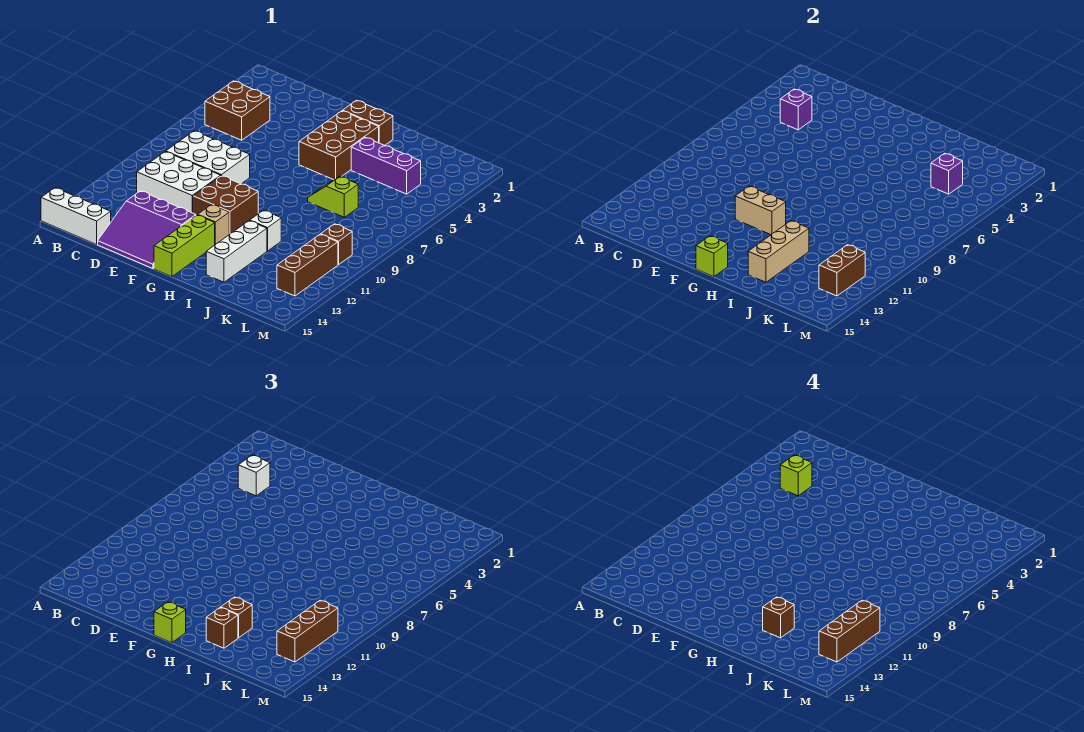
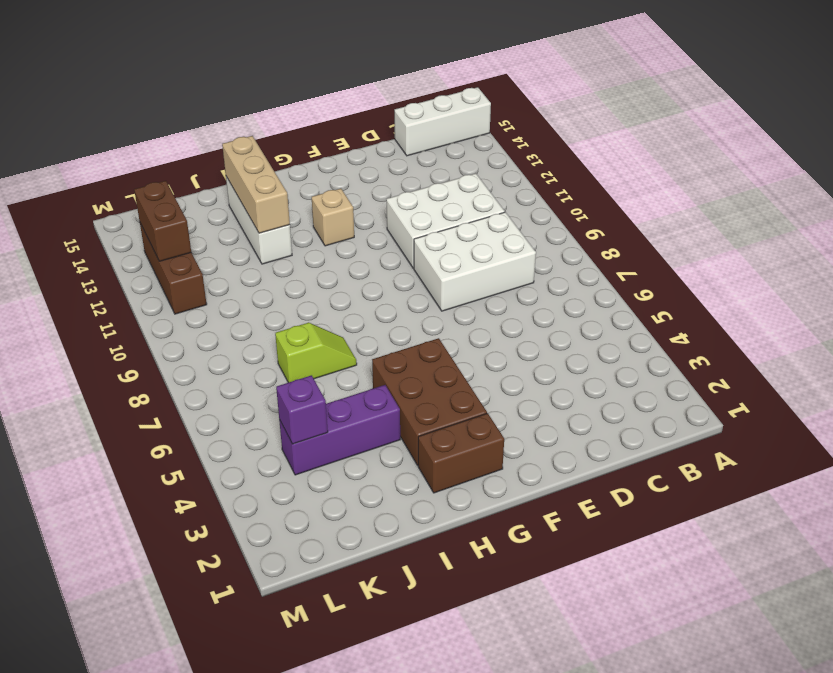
none -> brown brick B4:C5 level 1
none -> purple slope D13:F15 level 1 top 13
none -> brown brick F10:G11 level 1
none -> lime brick G13:G15 level 1

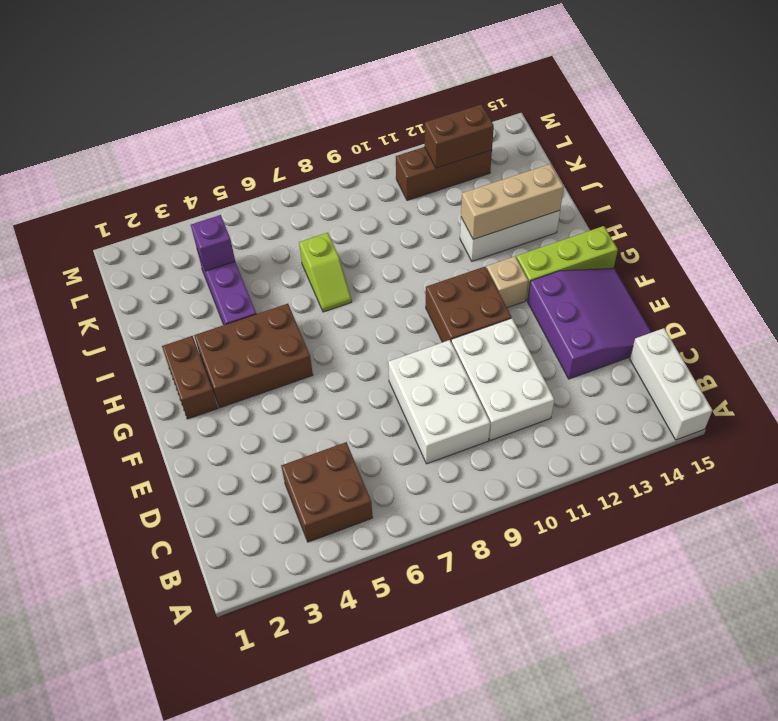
none -> white brick I11 level 1
none -> brown brick L10 level 1
none -> purple brick C4 level 2
none -> tan brick F11:G11 level 2

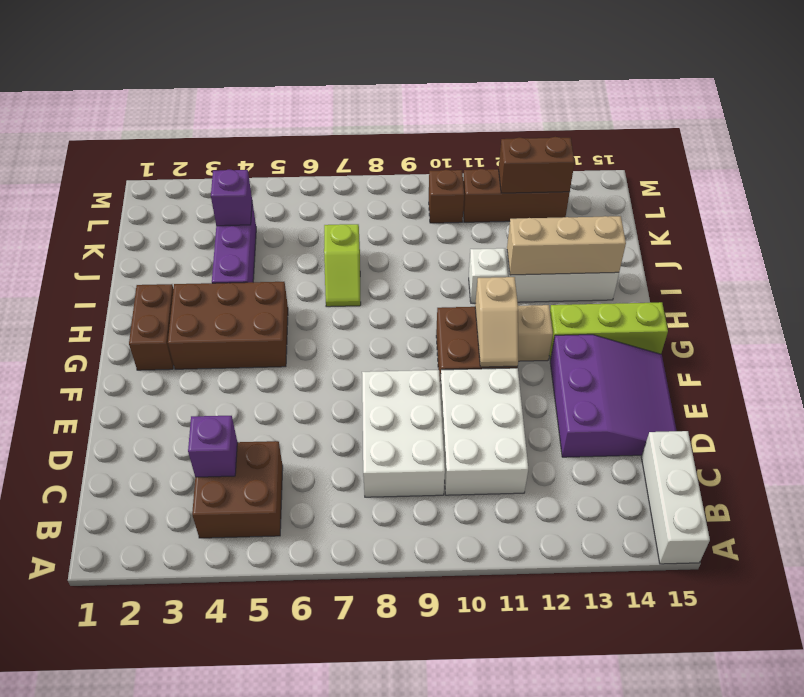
tan slope F11:G11 level 2 top G -> tan brick F11:G11 level 2
none -> lime brick G15 level 2
none -> white brick C4 level 3
none -> lime brick G15 level 3
none -> brown brick I13 level 3

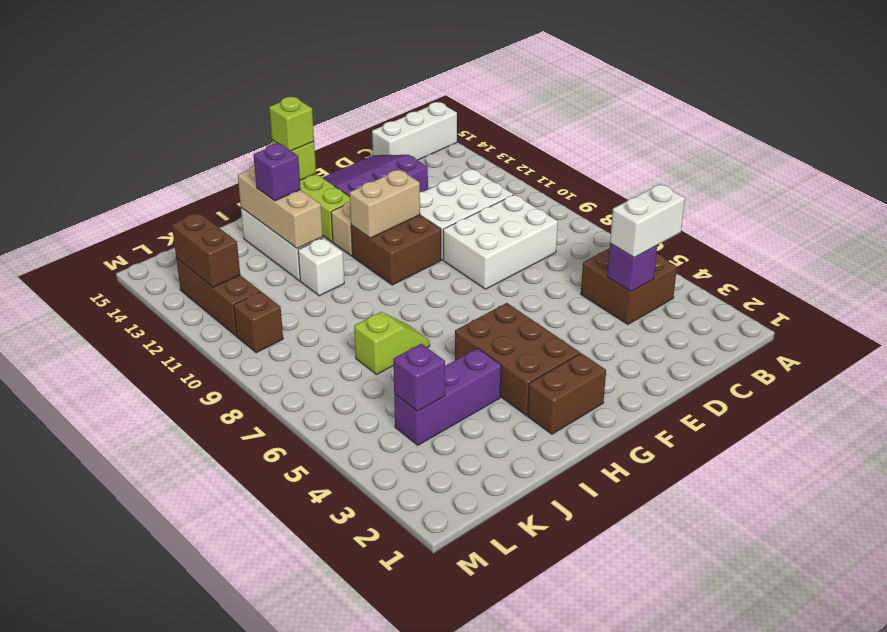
white brick B4:C4 level 3 -> white brick C4 level 3
purple brick I13 level 3 -> brown brick I13 level 3
none -> brown brick I14 level 3
none -> brown brick L11:L13 level 3
none -> lime brick C4 level 4
none -> brown brick I13 level 4

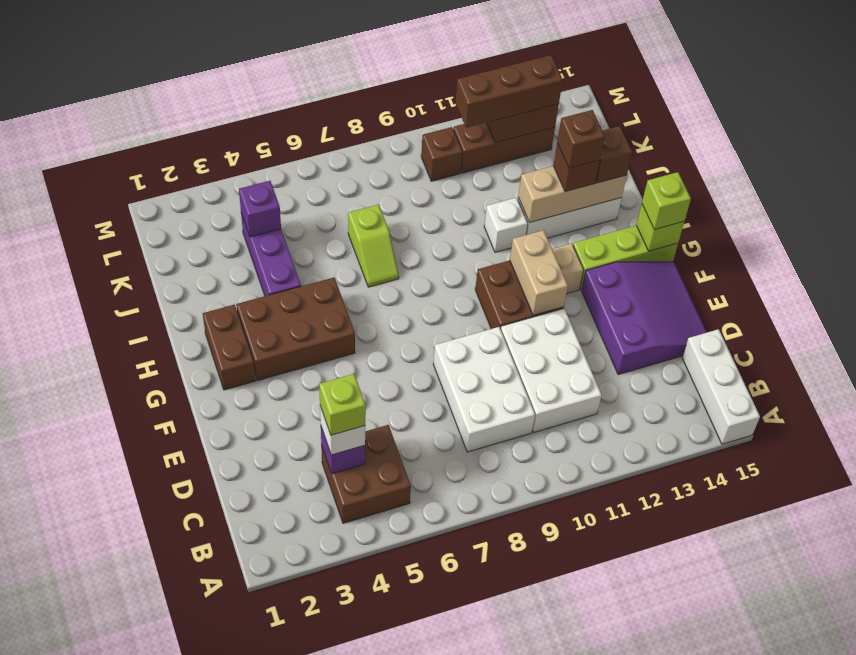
none -> brown brick L11:L13 level 4

